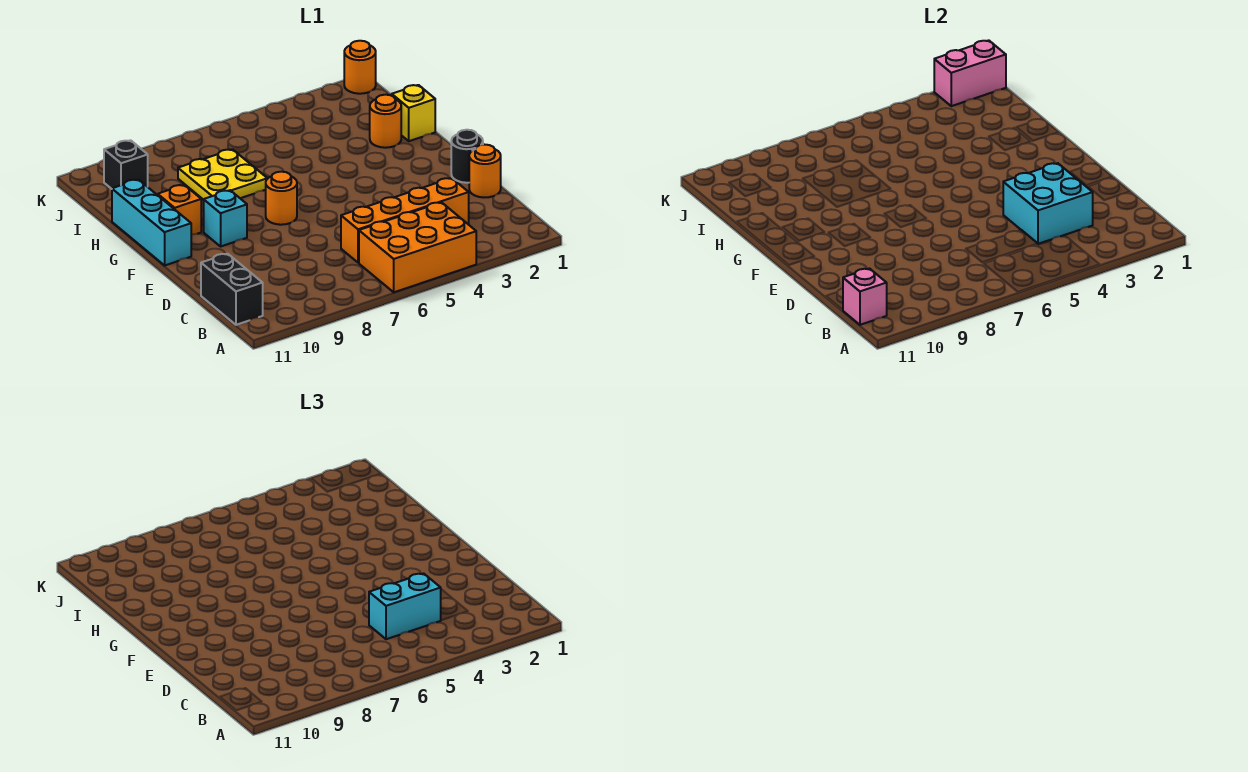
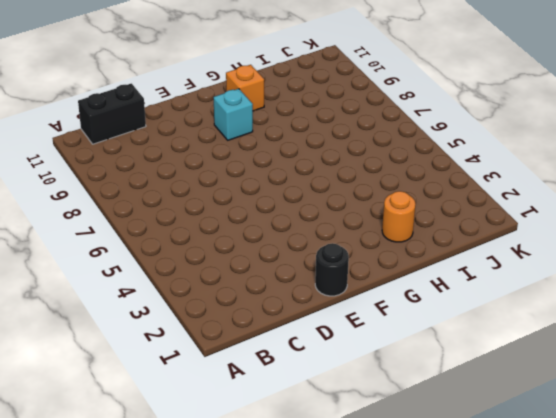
none -> orange brick A4:B6 level 1
none -> orange brick C3:C6 level 1
none -> orange round brick D1 level 1

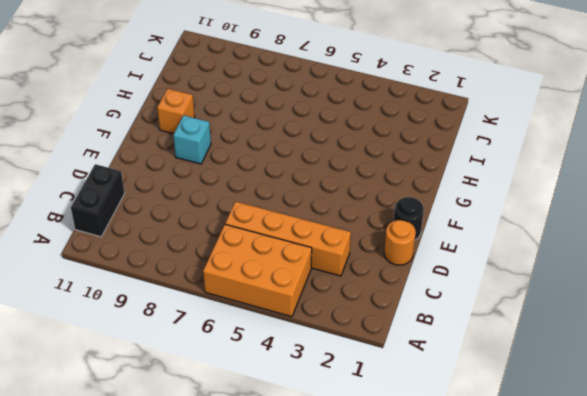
none -> orange round brick F7 level 1
none -> cyan brick F11:H11 level 1
none -> yellow brick H1 level 1

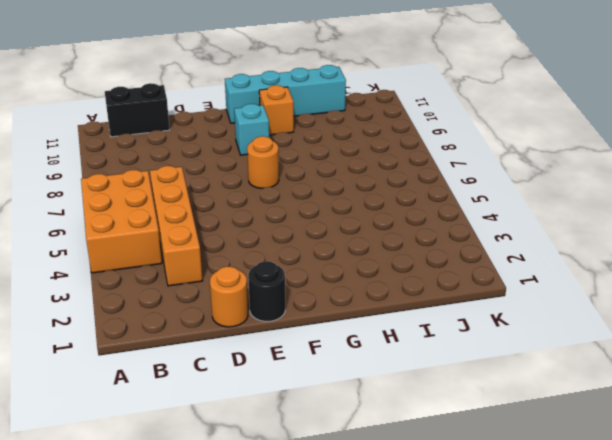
cyan brick F11:I11 level 1 -> cyan brick F11:H11 level 1
none -> yellow brick H1 level 1
none -> orange round brick H2 level 1
none -> yellow plate H7:I8 level 1

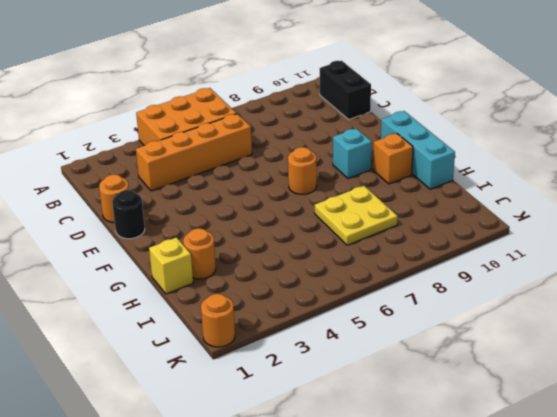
none -> black brick J10 level 1
none -> pink brick B11 level 2
none -> cyan brick C3:D4 level 2

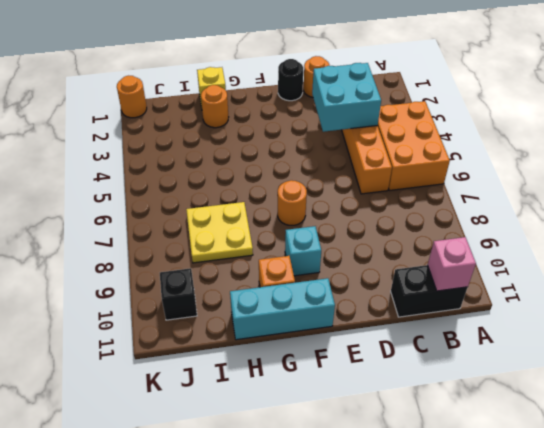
none -> pink brick K1:K2 level 2
none -> cyan brick C4:C5 level 3

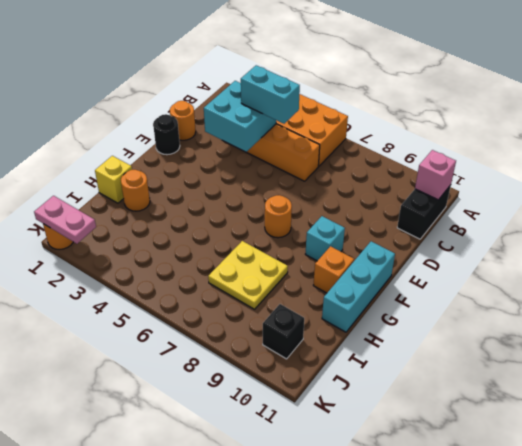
pink plate K1:K2 level 2 -> pink brick K1:K2 level 2

